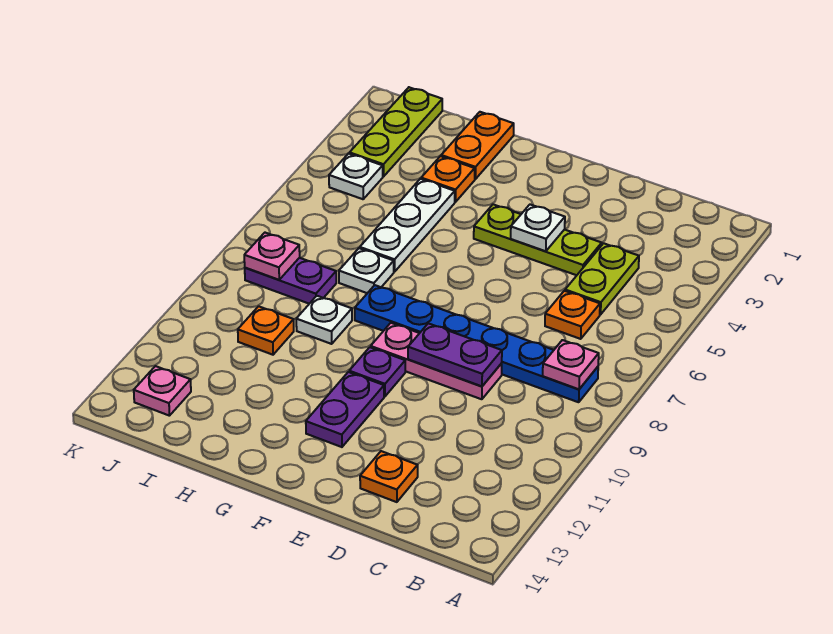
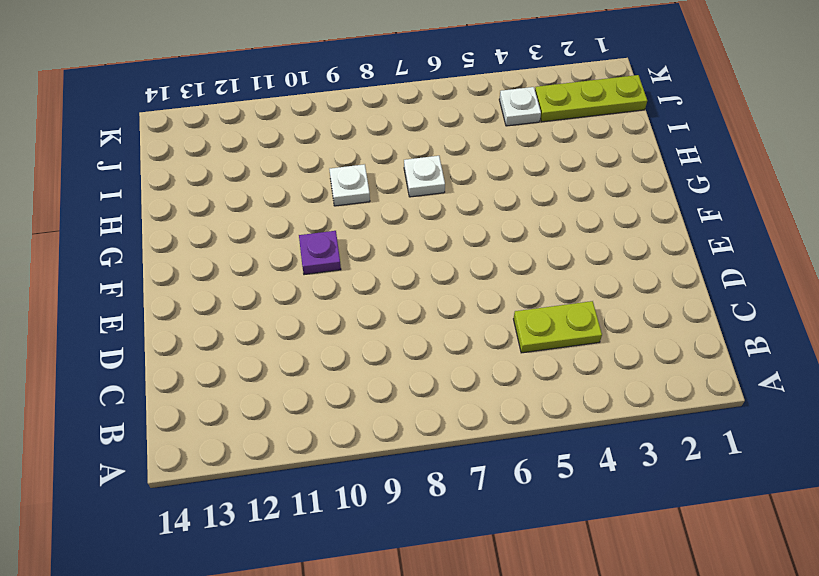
none -> blue plate B8:G8 level 1
none -> orange plate C6 level 1
none -> lime plate D4:F4 level 1

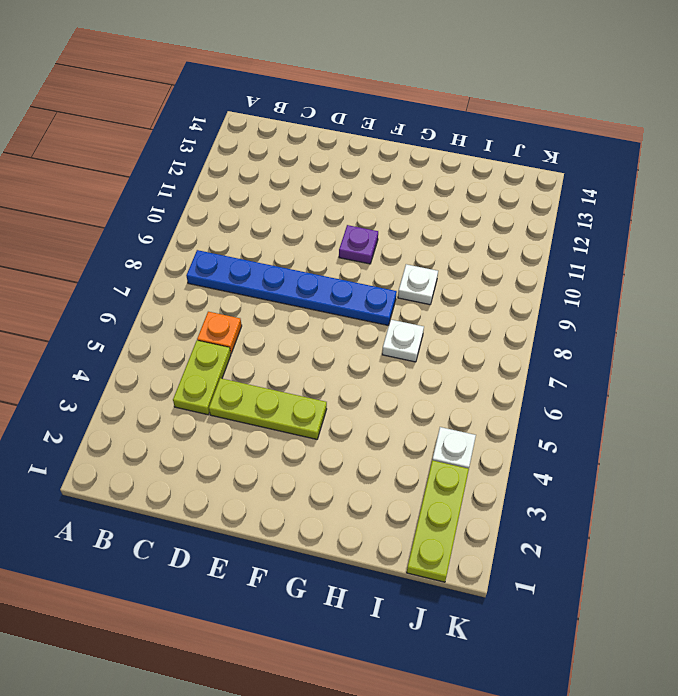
none -> pink plate D9:F9 level 1
none -> orange plate D13 level 1
none -> purple plate F11:F12 level 1

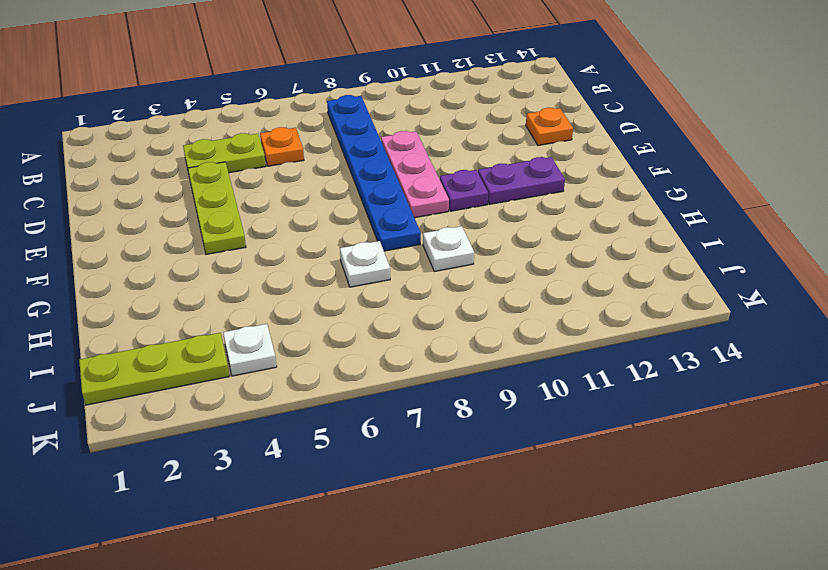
none -> orange plate H1:H2 level 1
none -> orange plate H3 level 1
none -> white plate H4:H6 level 1

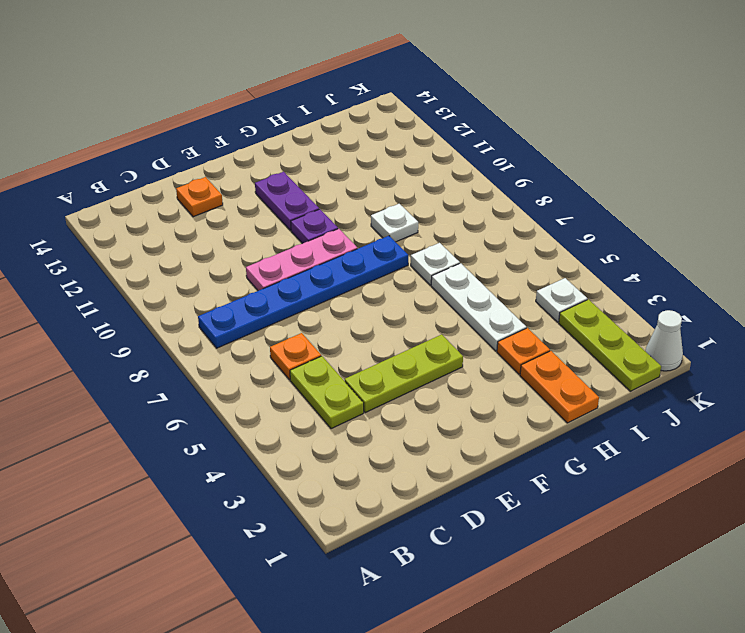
white cone K1 level 1 -> none
none -> purple plate I8:J8 level 1
none -> orange plate I10 level 1
none -> pink plate J13 level 1

